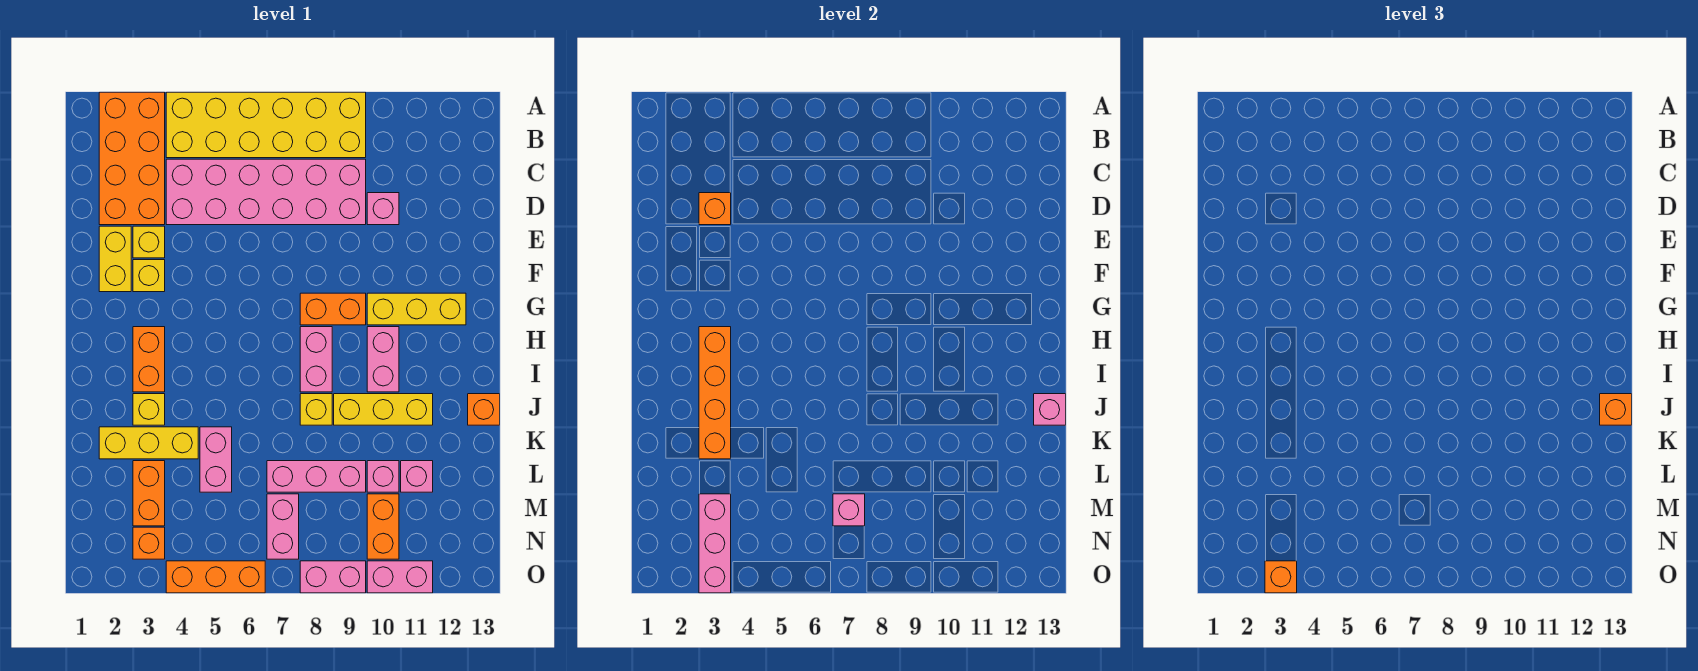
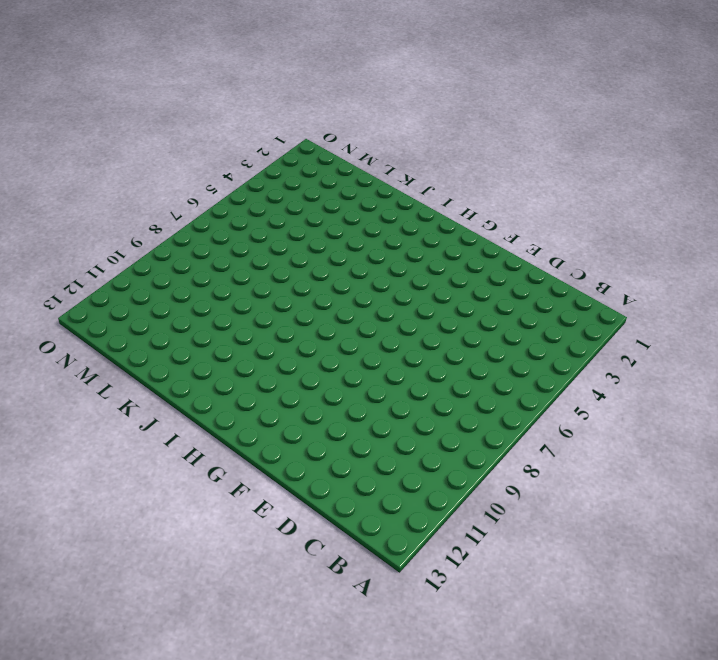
none -> orange brick A2:D3 level 1
none -> yellow brick A4:B9 level 1
none -> pink brick C4:D9 level 1
none -> pink brick D10 level 1

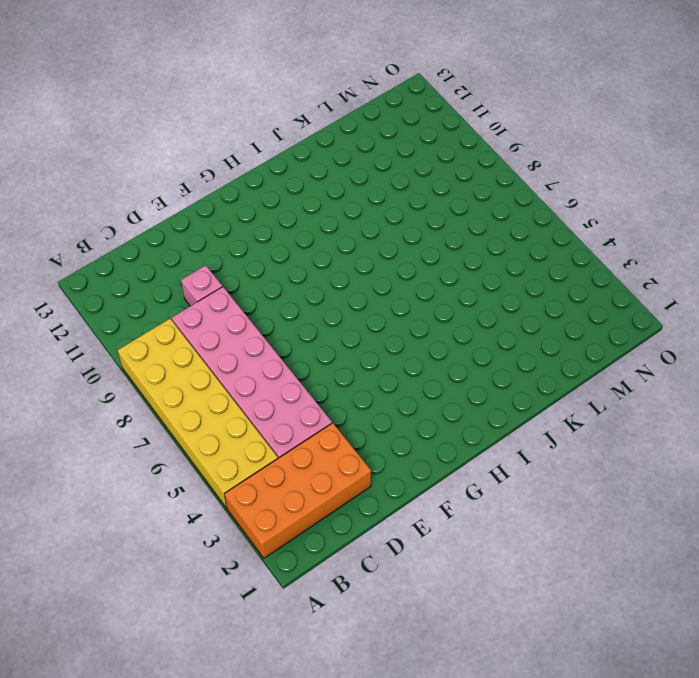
none -> yellow brick E2:F2 level 1
none -> yellow brick E3 level 1
none -> yellow brick F3 level 1
none -> orange brick G8:G9 level 1

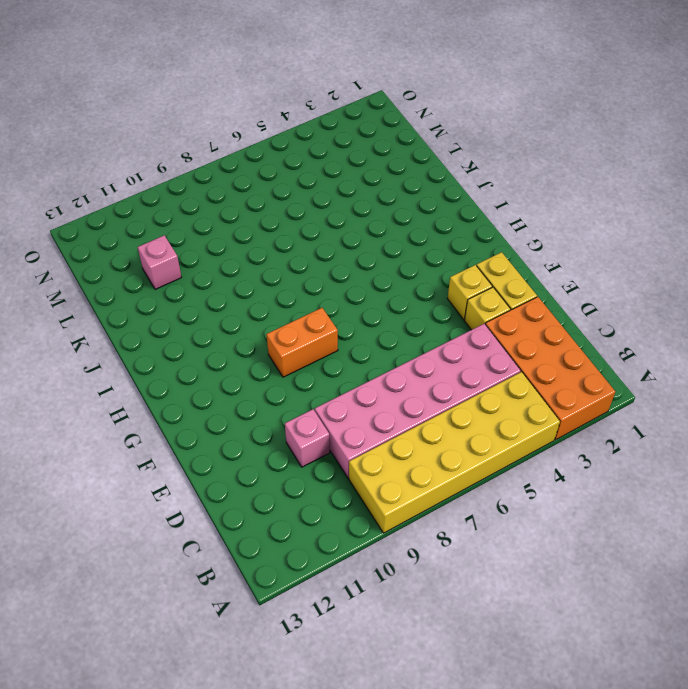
none -> yellow brick G10:G12 level 1
none -> orange brick H3:I3 level 1
none -> pink brick H8:I8 level 1
none -> pink brick H10:I10 level 1

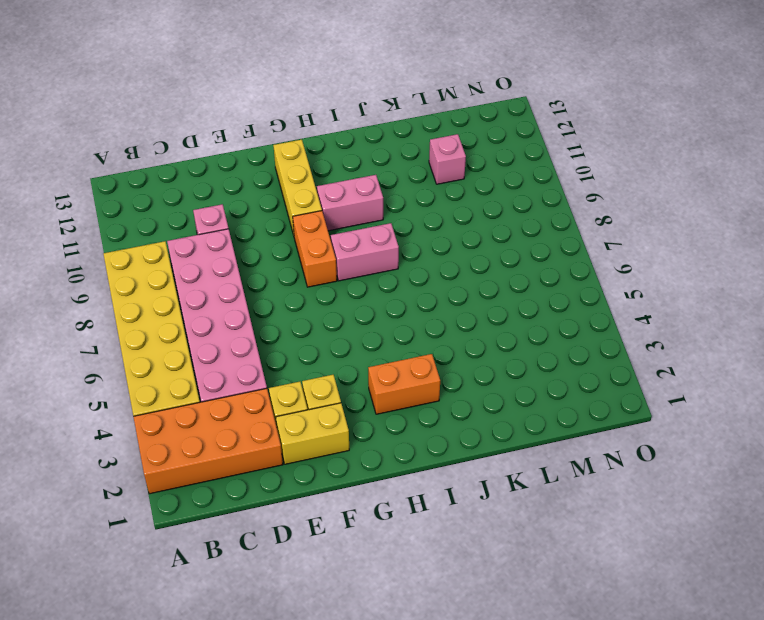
none -> yellow brick J3 level 1
none -> yellow brick J8 level 1
none -> yellow brick J9:J11 level 1
none -> orange brick J13 level 1

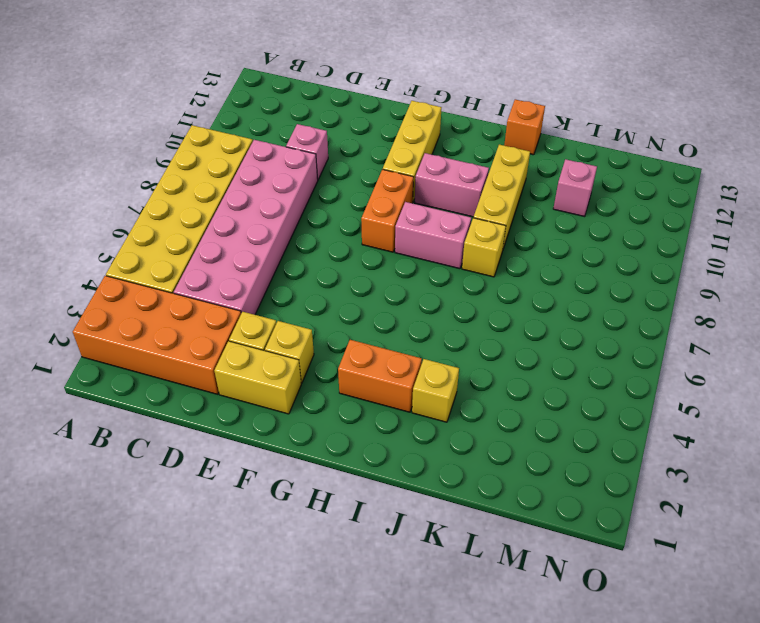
none -> yellow brick K2:K4 level 1
none -> pink brick K5:L5 level 1
none -> orange brick L3:M3 level 1
none -> pink brick L7:L9 level 1

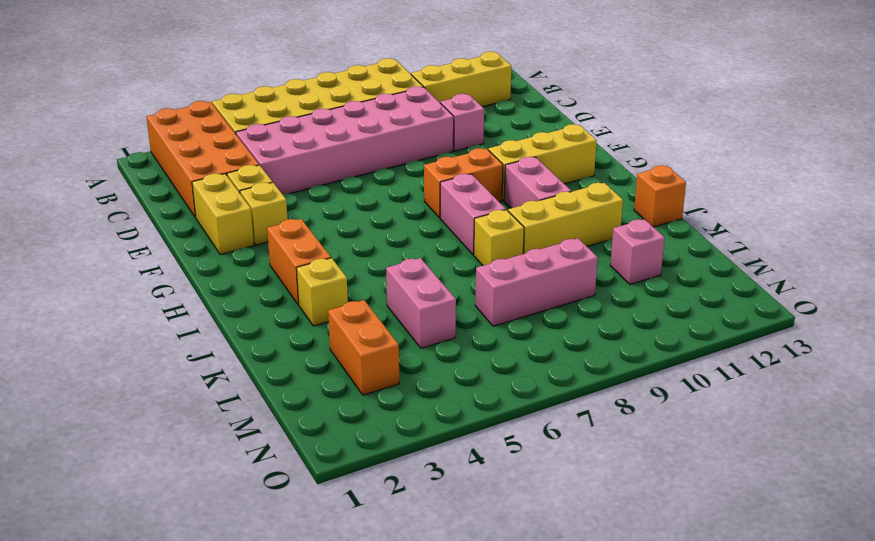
yellow brick B10:B12 level 1 -> yellow brick K2:K4 level 1
none -> pink brick L10 level 1
none -> pink brick M7:N7 level 1
none -> orange brick M10:N10 level 1
none -> orange brick N3 level 1

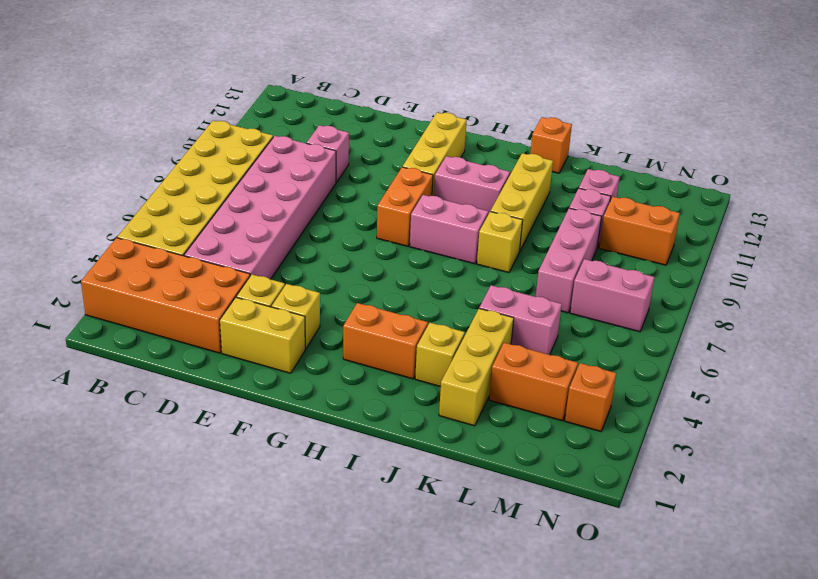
none -> orange brick O4:O6 level 1
none -> pink brick O8:O9 level 1
none -> pink brick O10:O11 level 1
none -> orange brick D3 level 2

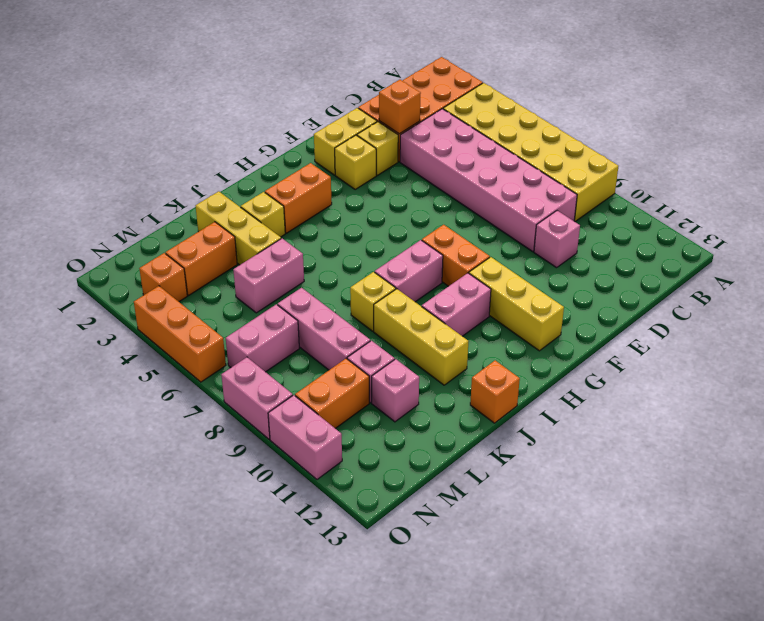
none -> orange brick H3:K3 level 2
none -> pink brick J13 level 2
none -> pink brick M3:O3 level 2
none -> pink brick M7 level 2

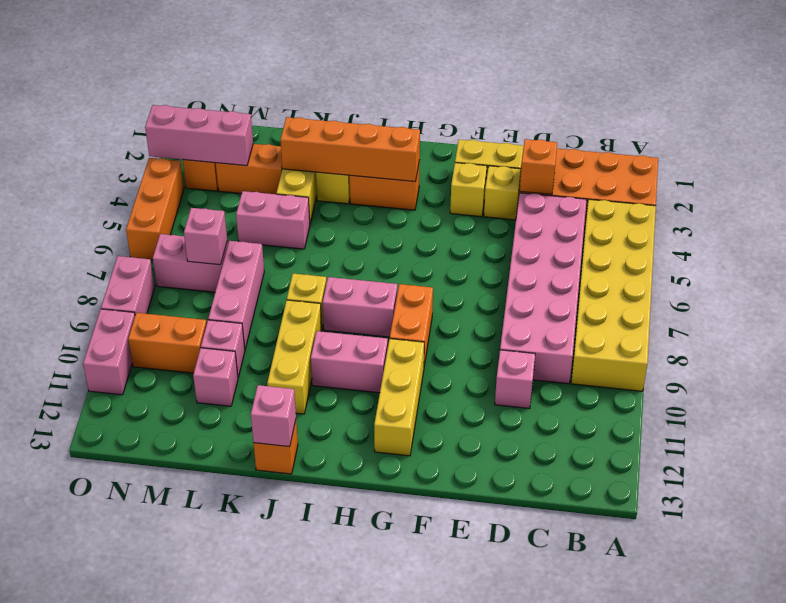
none -> orange brick J13 level 3
none -> orange brick O3 level 3

